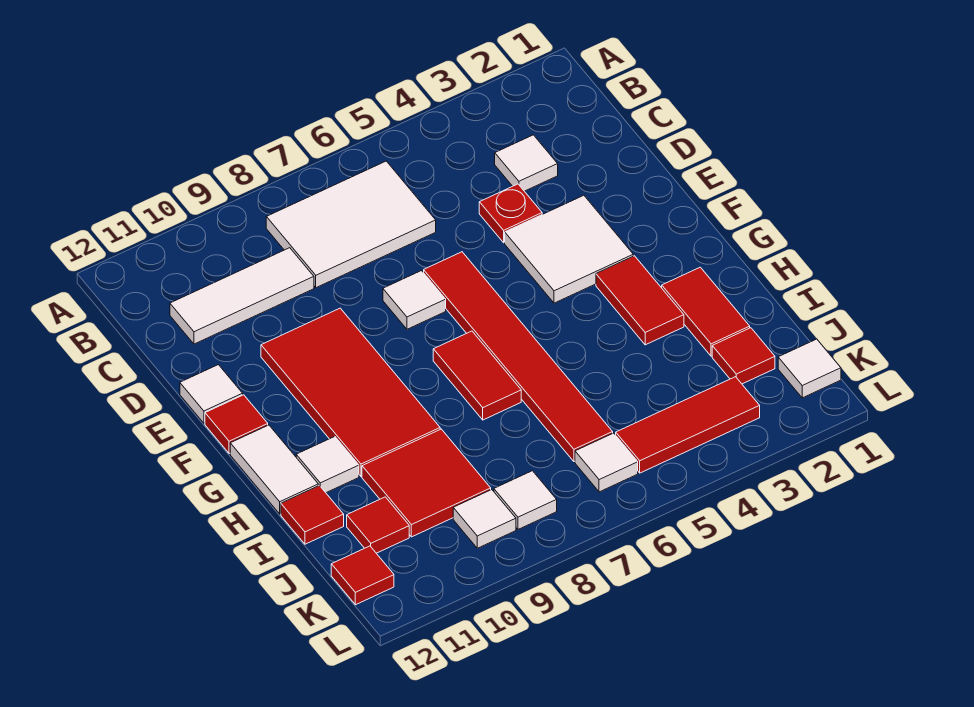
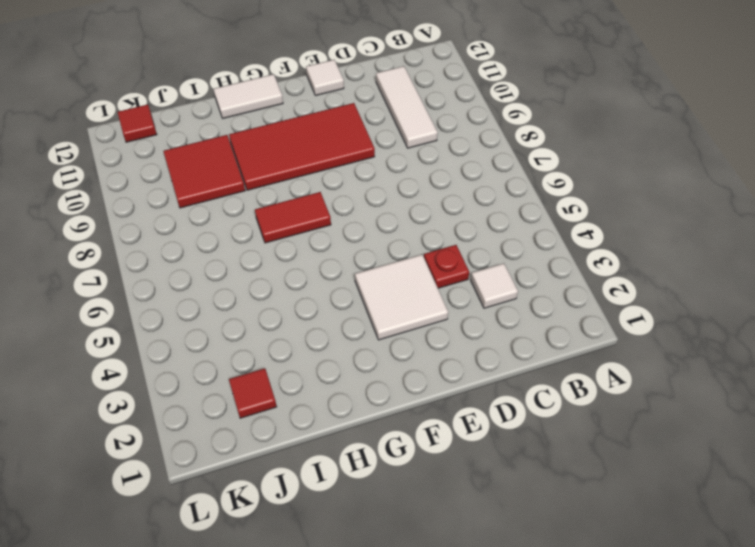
none -> white tile B6:C8 level 1
none -> red tile E6:J6 level 1
none -> white tile E7 level 1

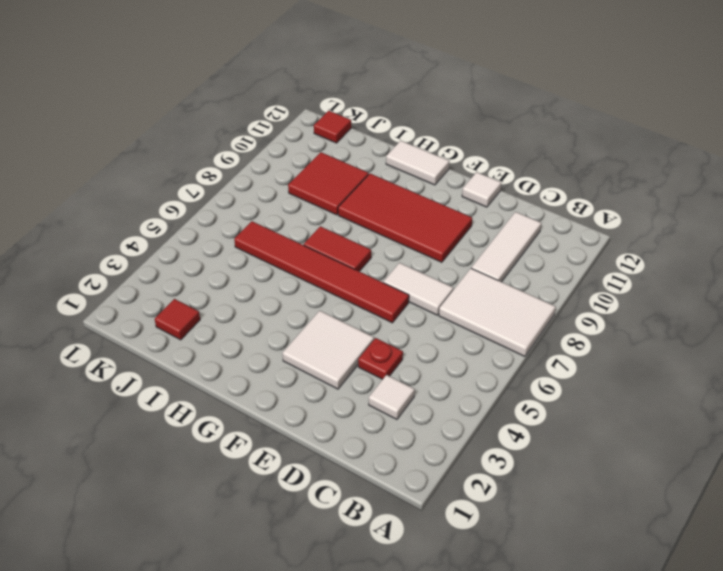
white tile A7:C8 level 1 -> white tile B6:C8 level 1
white tile D7:E7 level 1 -> white tile E7 level 1
none -> red tile F12 level 1
none -> red tile G3:H3 level 1
none -> red tile H2:I2 level 1

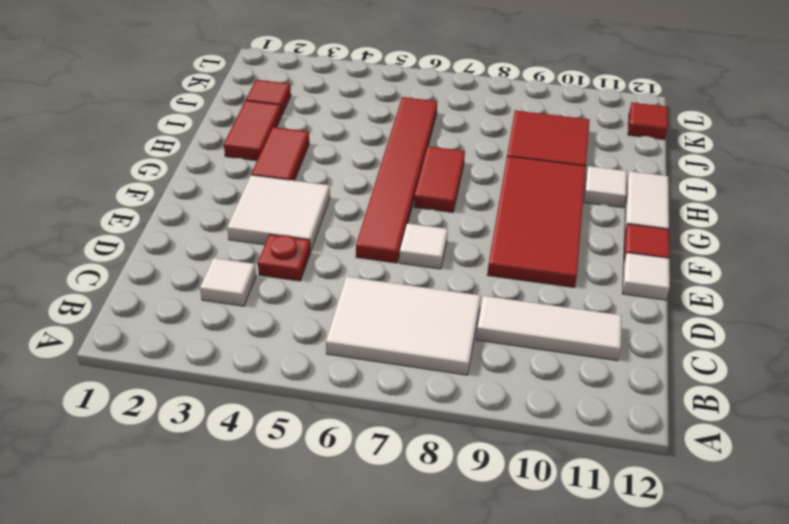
none -> red tile I12 level 1
none -> red tile J11 level 1
none -> white tile K1 level 1

